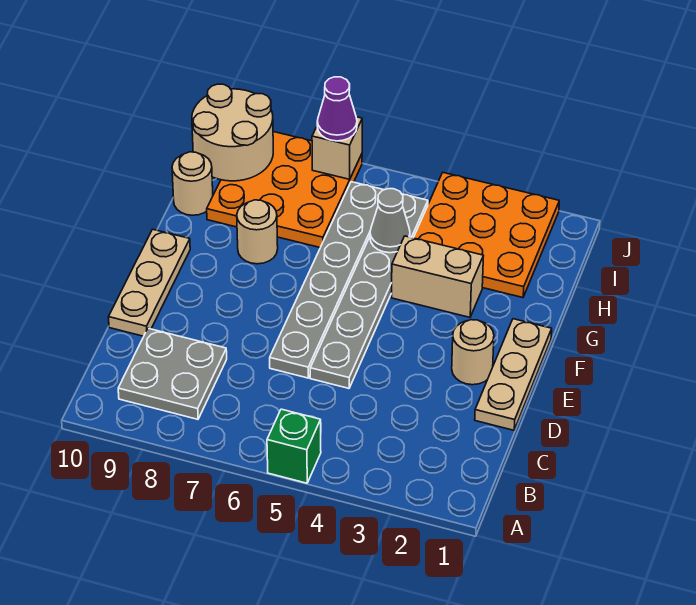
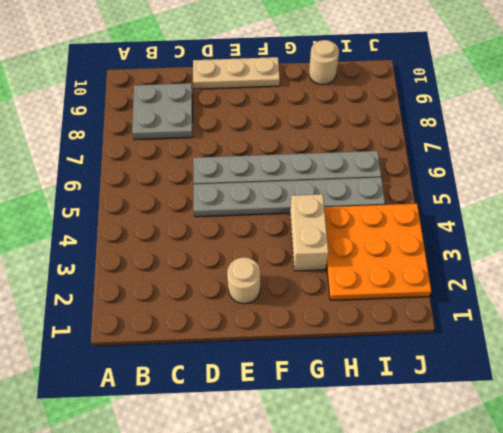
none -> green brick A5 level 1
none -> tan plate D1:F1 level 1
none -> tan round brick G8 level 1

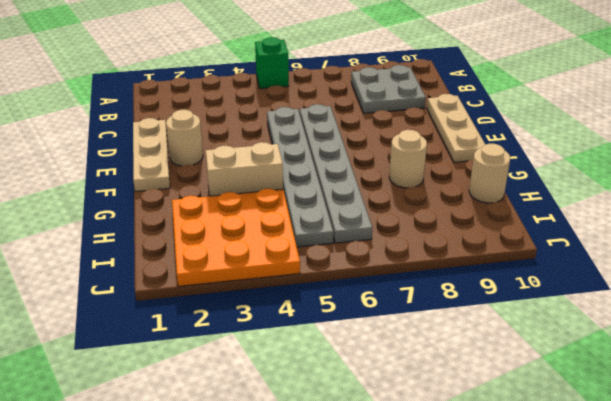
none -> orange plate H7:J9 level 1
none -> grey cone H5 level 2
none -> tan round brick I9:J10 level 2

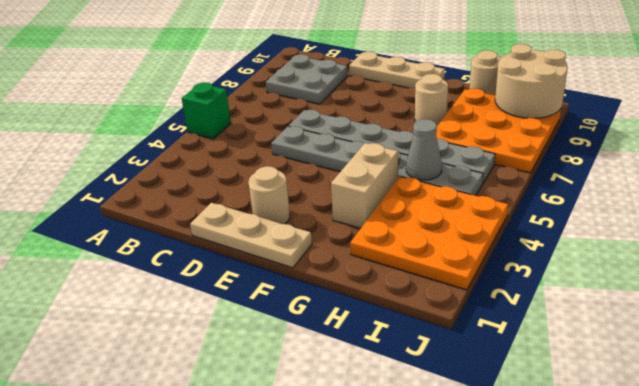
none -> tan brick J7 level 2
none -> purple cone J7 level 3

